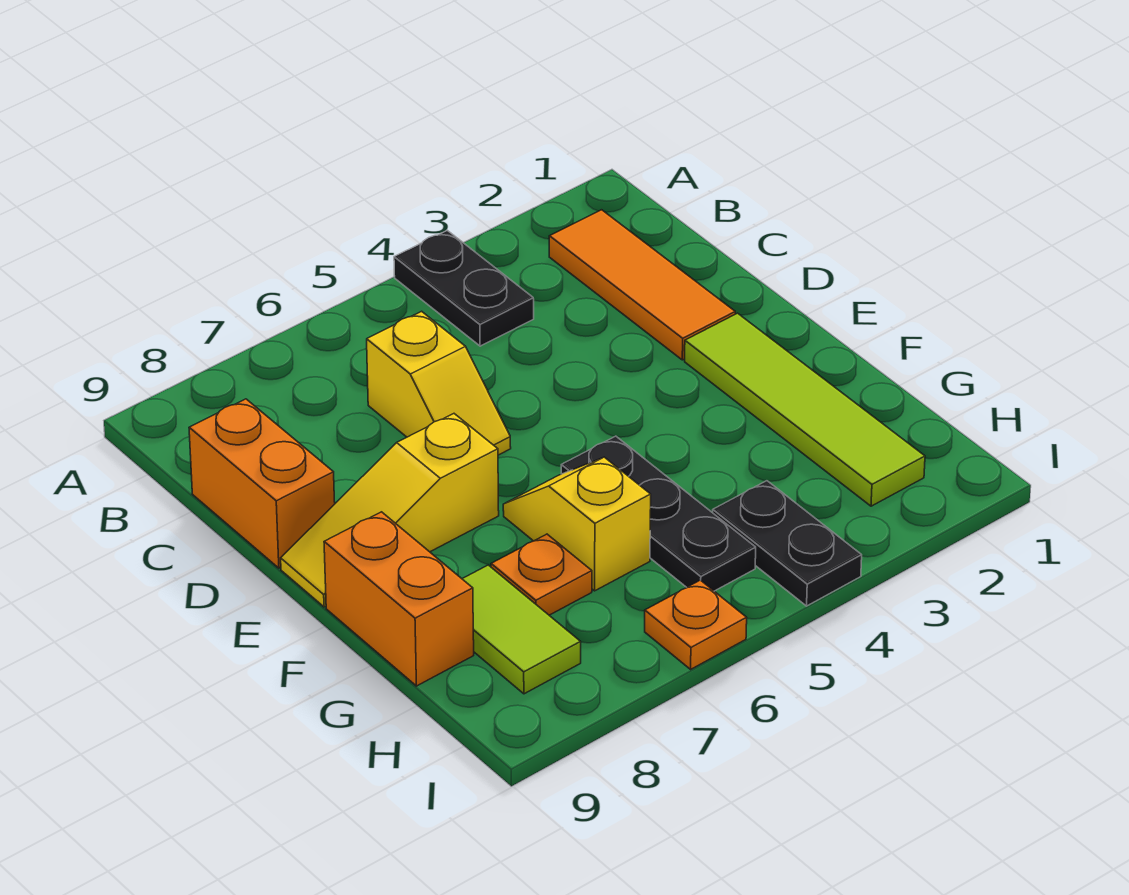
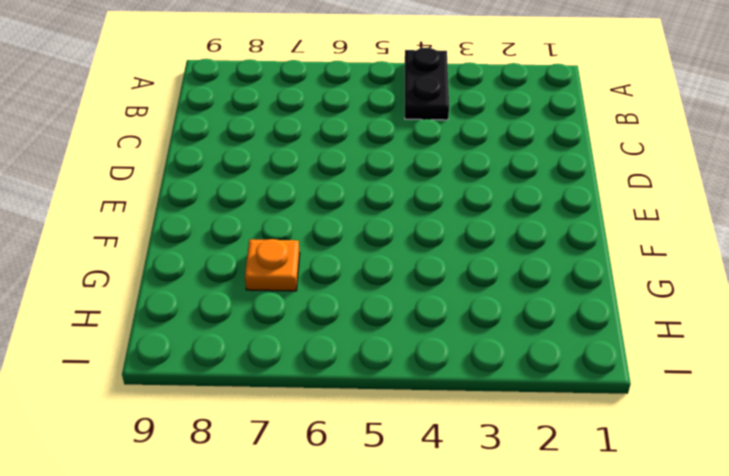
none -> orange tile B2:D2 level 1
none -> yellow slope C6:D6 level 1 top C
none -> orange brick C9:D9 level 1

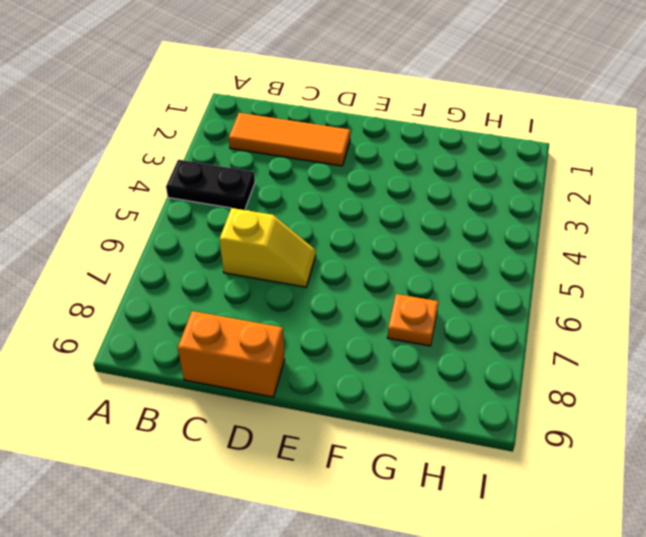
none -> lime tile E2:H2 level 1
none -> yellow slope E7:E9 level 1 top 7
none -> black plate F5:H5 level 1

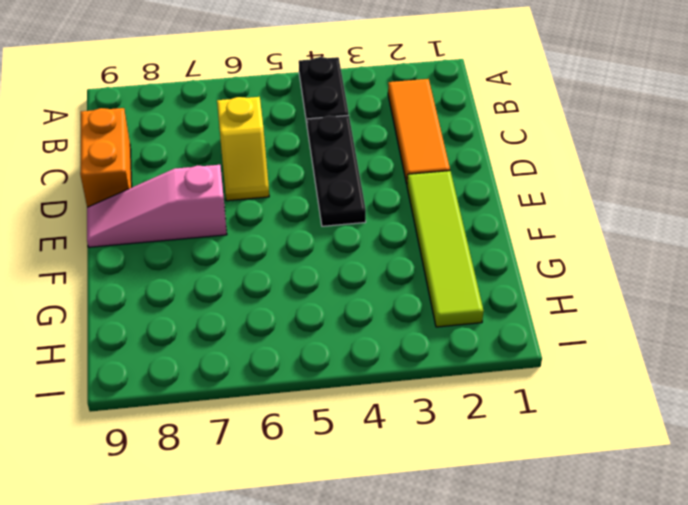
black plate C4:E4 level 1 -> black plate F5:H5 level 1
pink slope E7:E9 level 1 top 7 -> yellow slope E7:E9 level 1 top 7
none -> yellow slope F6:G6 level 1 top G
none -> orange brick F9:G9 level 1
none -> orange plate G7 level 1

